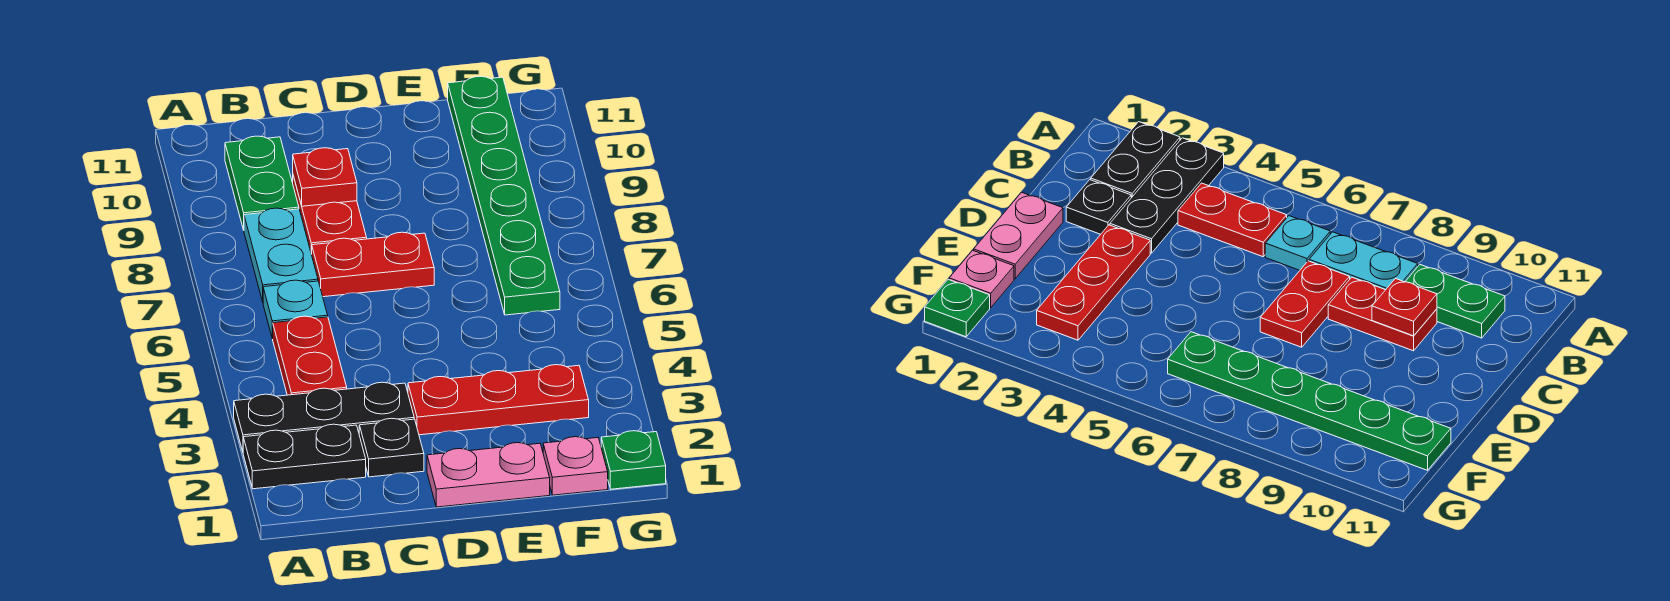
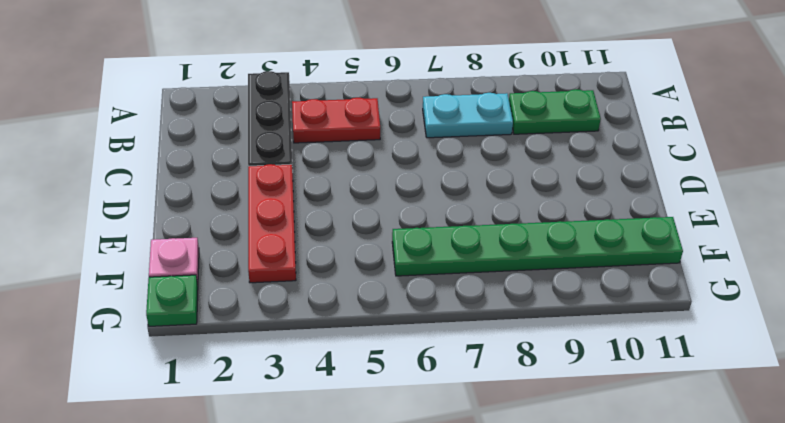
none -> black plate A2:B2 level 1
none -> cyan plate B6 level 1
none -> black plate C2 level 1

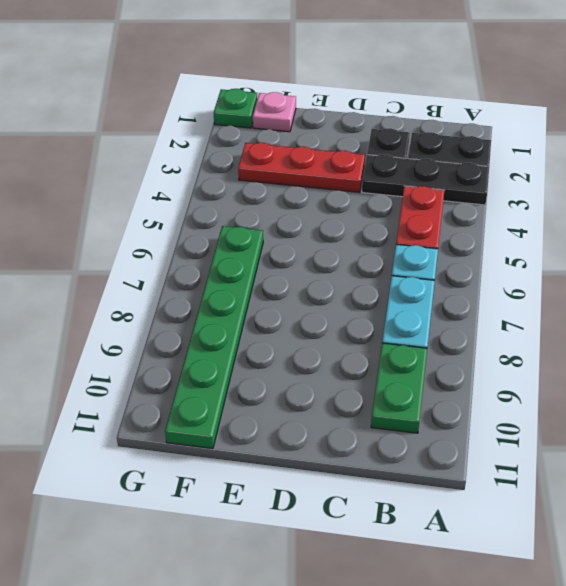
none -> red plate C7:D7 level 1
none -> red plate C8:C9 level 1
none -> pink plate D1:E1 level 1

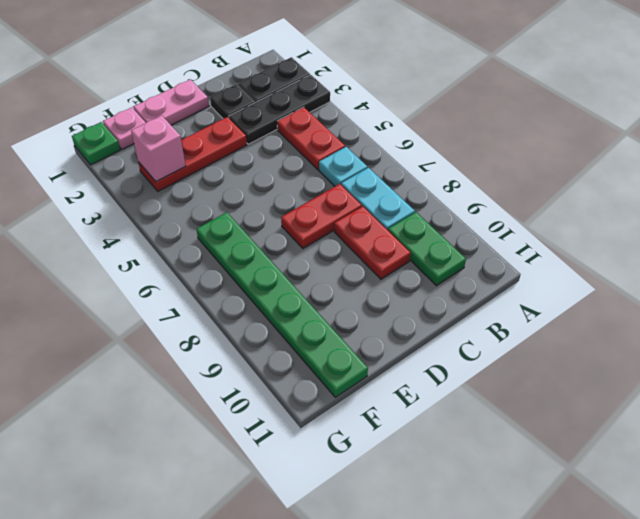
pink brick F3 level 2 -> none
none -> red plate C9 level 2

